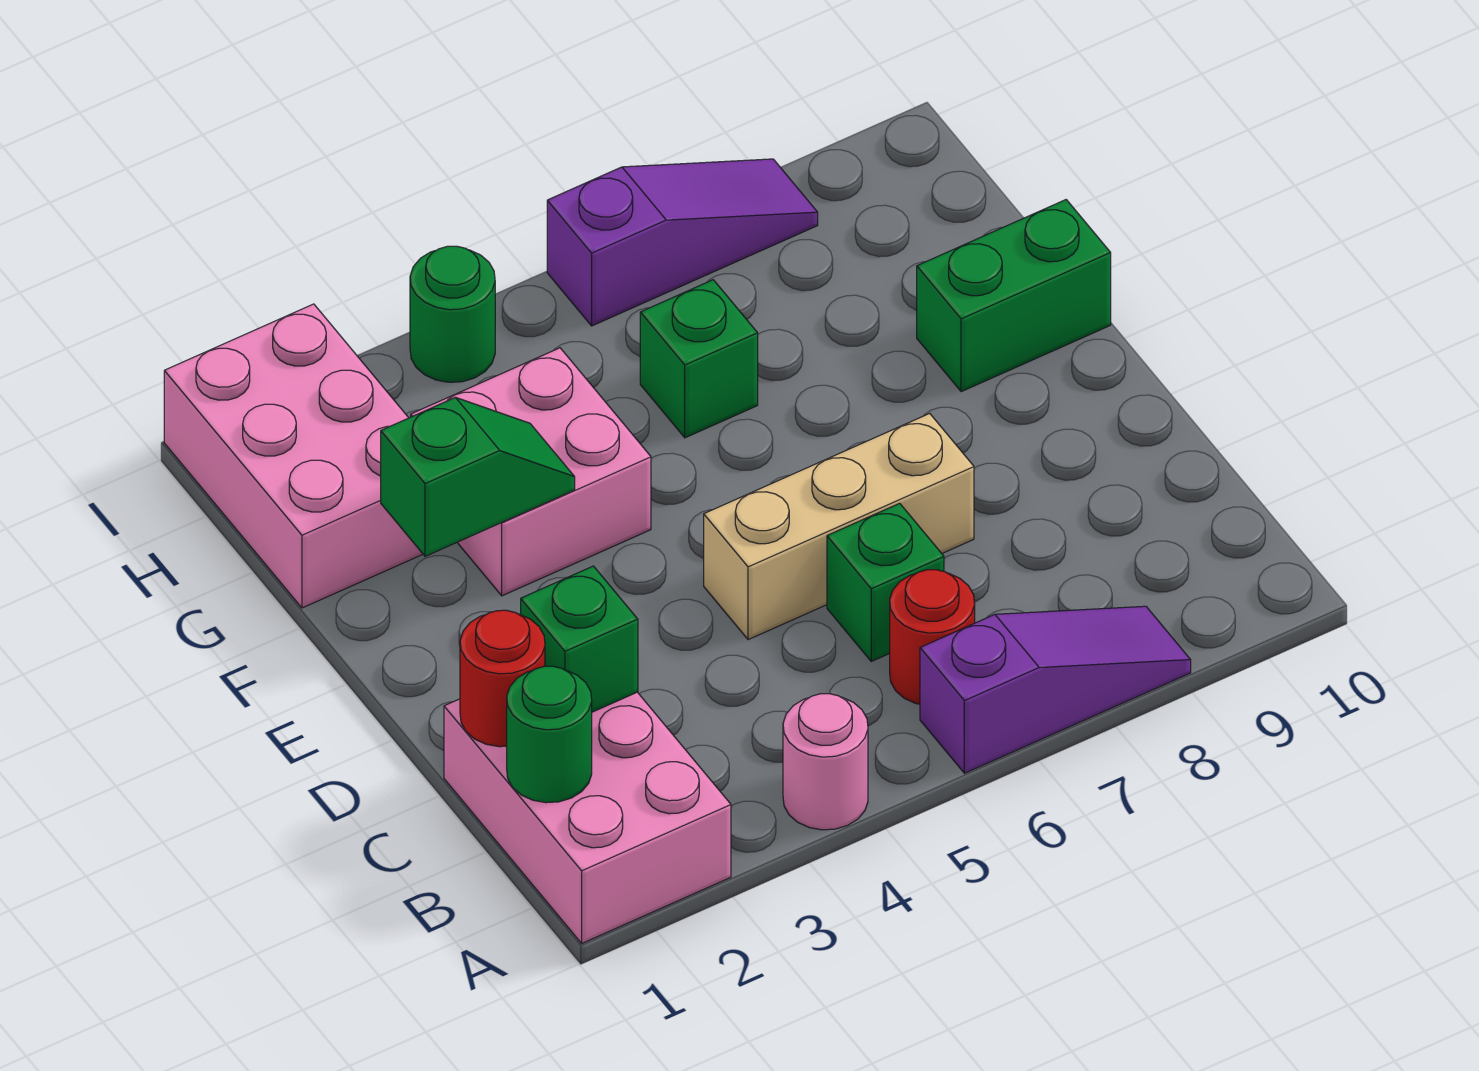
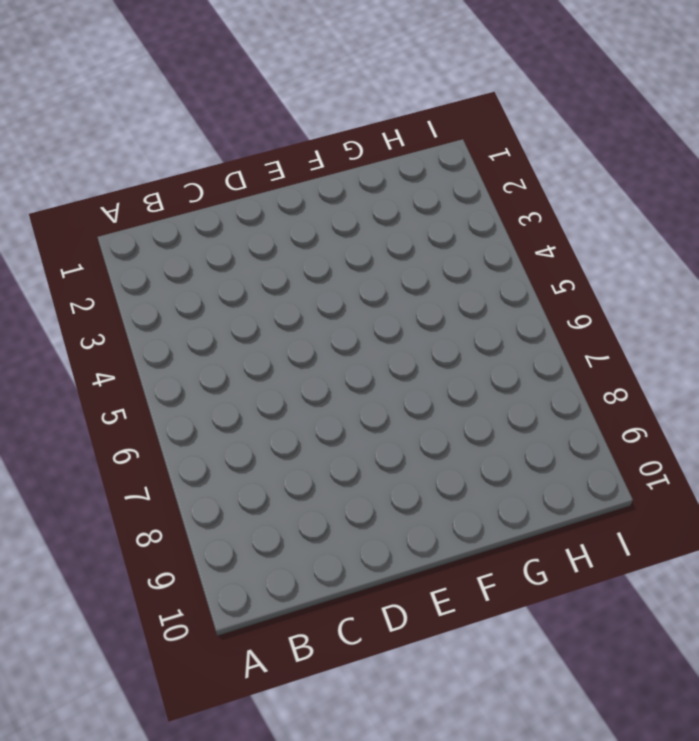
none -> pink brick A1:C2 level 1
none -> pink round brick A4 level 1
none -> purple slope A6:A8 level 1 top 6

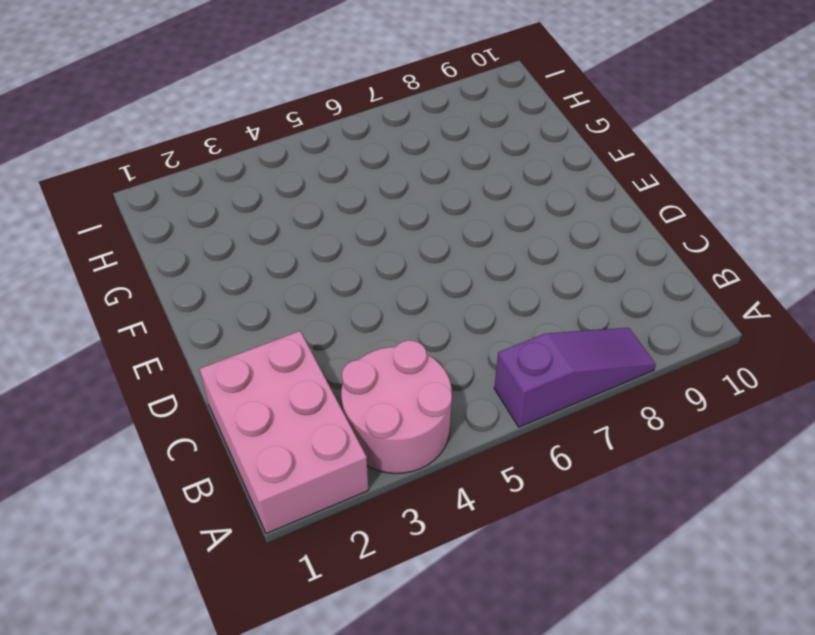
pink round brick A3:B4 level 1 -> pink round brick A4 level 1
none -> red round brick B6 level 1
none -> green brick C6 level 1
none -> tan brick D5:D7 level 1

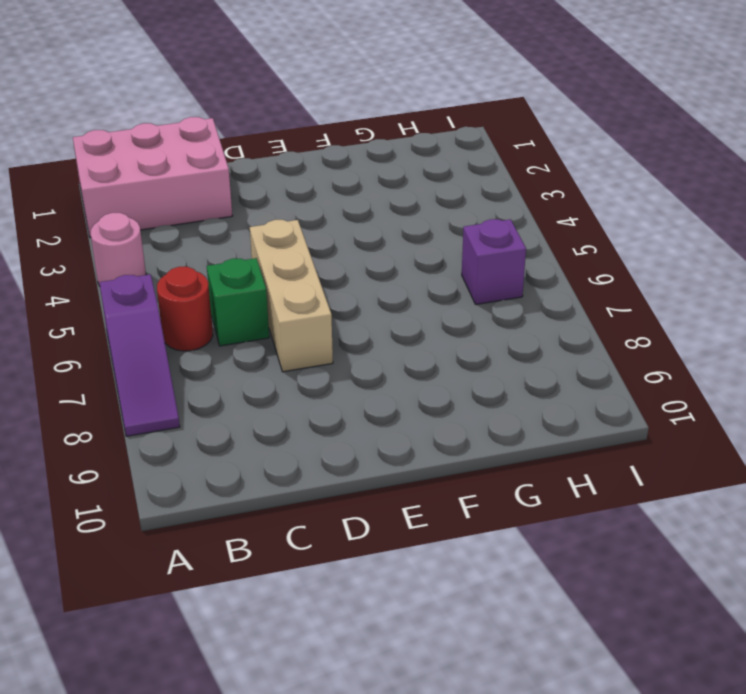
purple brick H6 level 1 -> none
none -> pink brick F3:G4 level 1
none -> green brick F9:F10 level 1
none -> pink brick G1:I2 level 1

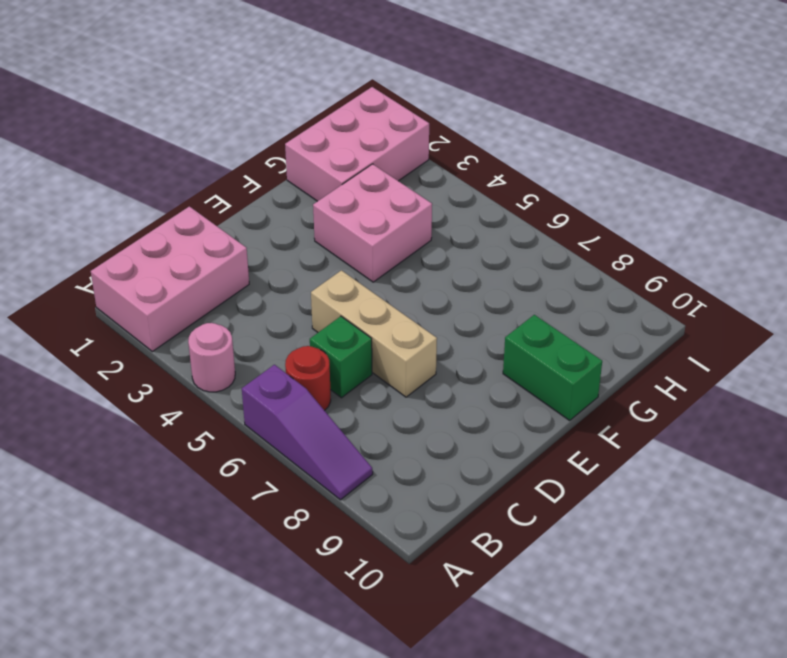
none -> green brick G6 level 1
none -> green round brick I4 level 1
none -> purple slope I6:I8 level 1 top 6

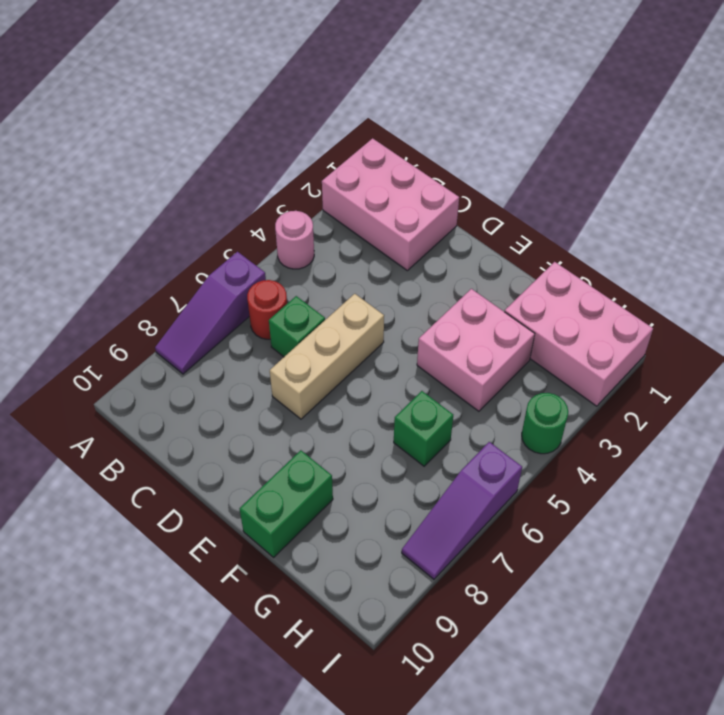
none -> green round brick B1 level 2
none -> red round brick C1 level 2
none -> green brick C2 level 2

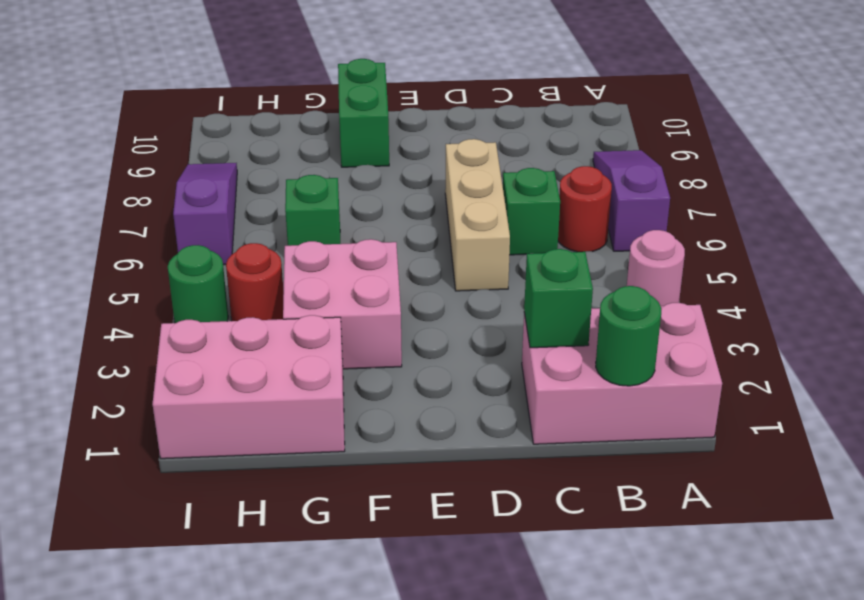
red round brick H4 level 1 -> red round brick C1 level 2
none -> green slope F2:F3 level 2 top 2

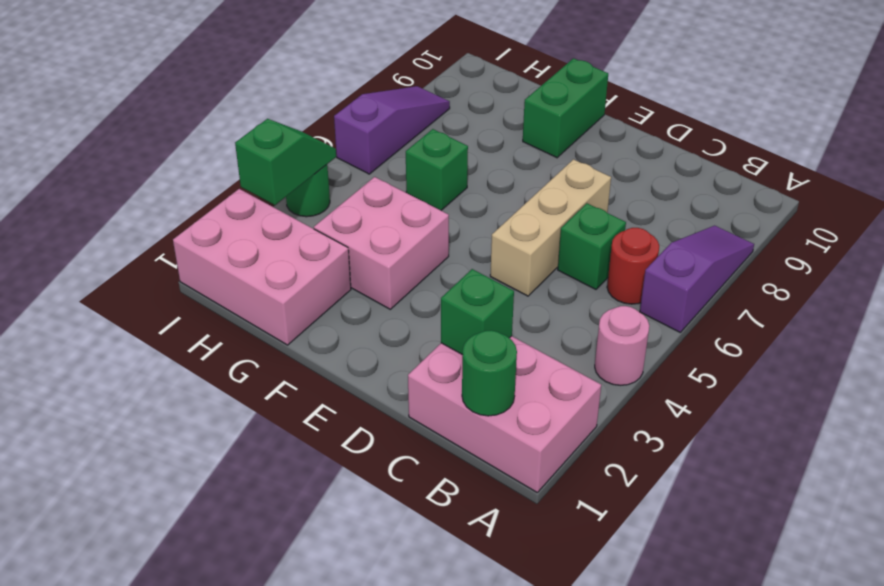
green slope I3:I4 level 2 top 3 -> green slope F2:F3 level 2 top 2
none -> red round brick C1 level 2

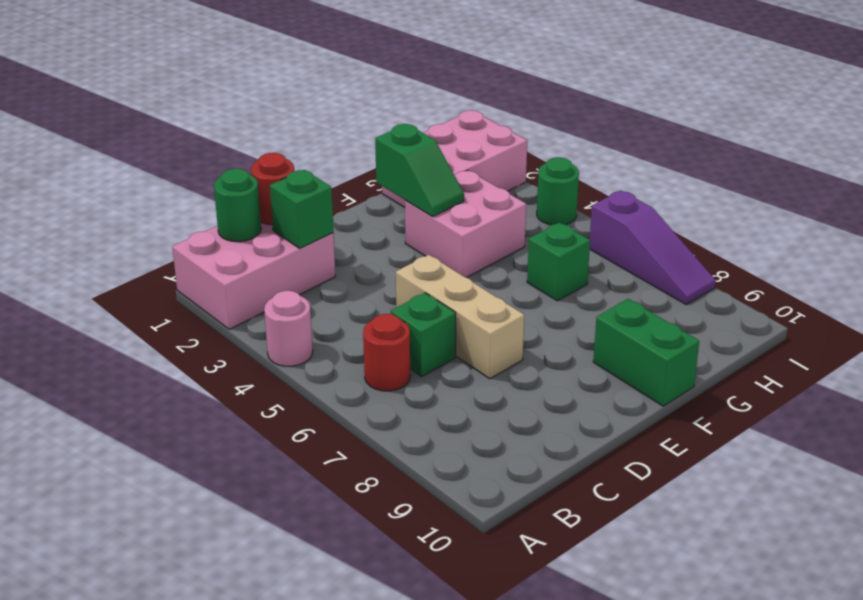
none -> purple slope A6:A8 level 1 top 6

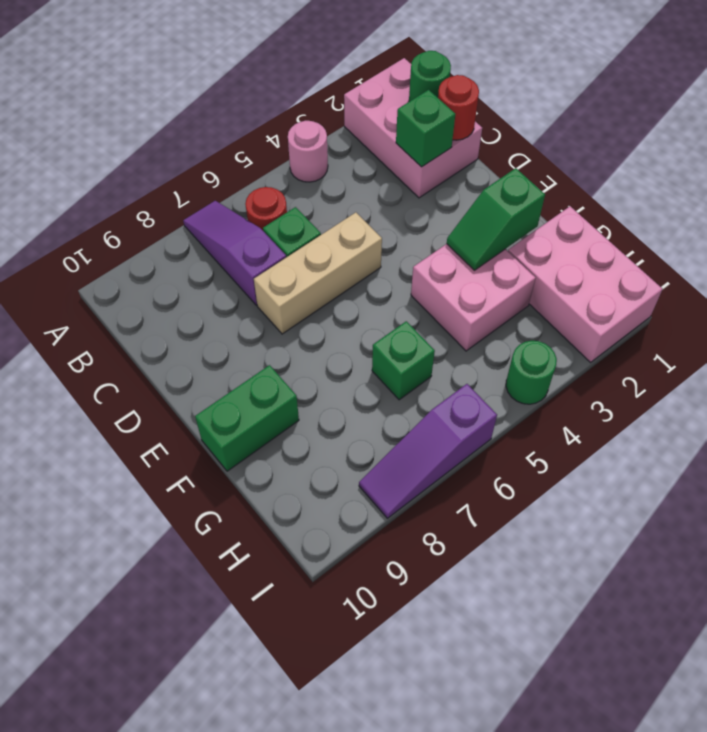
purple slope A7:C7 level 1 top C -> purple slope A6:A8 level 1 top 6

